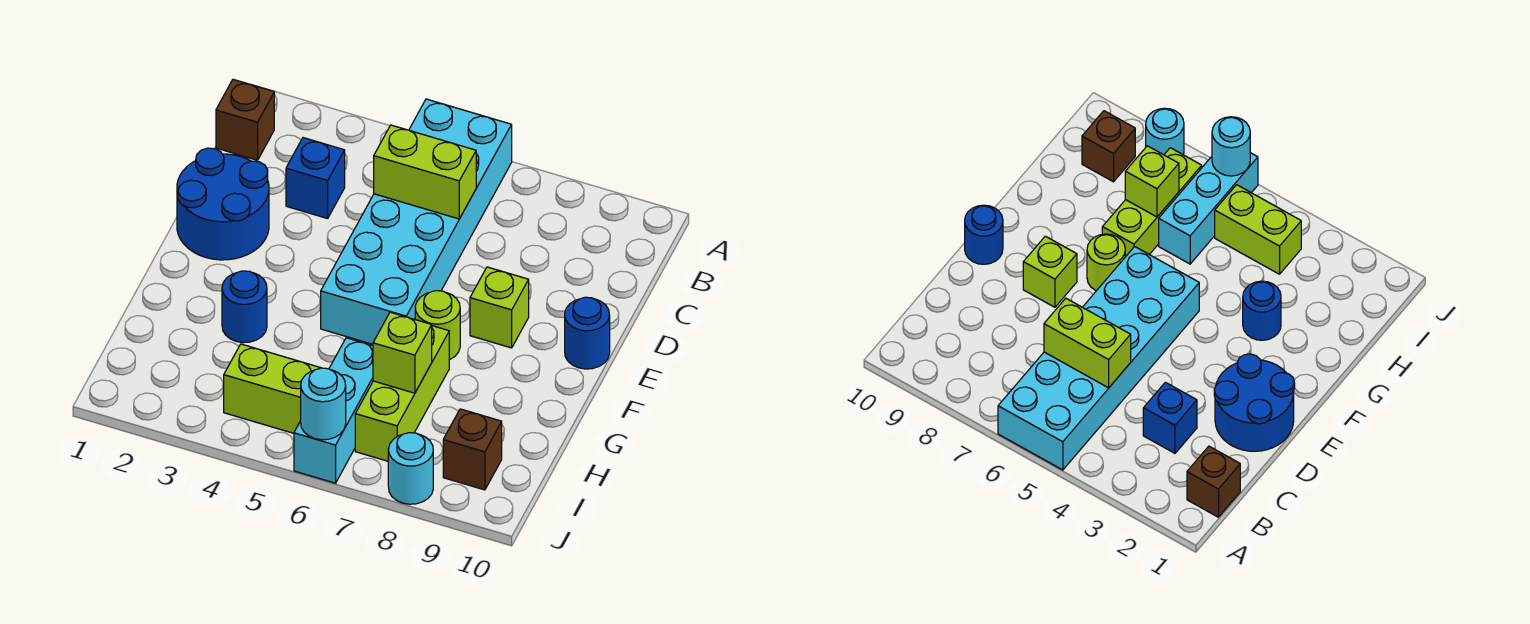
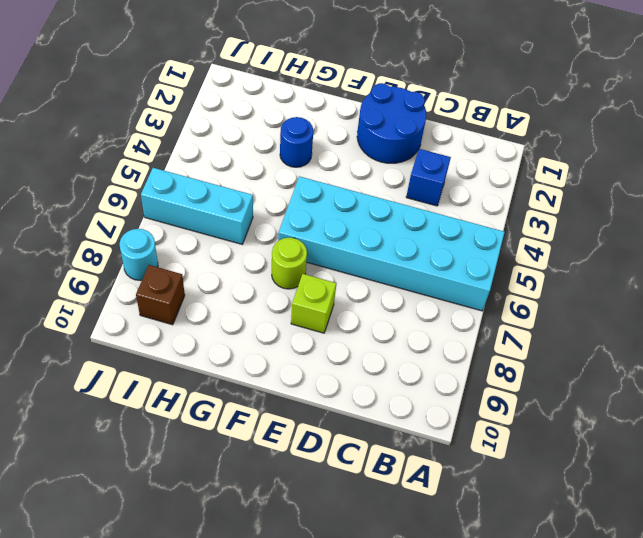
none -> brown brick B1 level 1
none -> blue round brick E10 level 1
none -> lime brick G7:I7 level 1

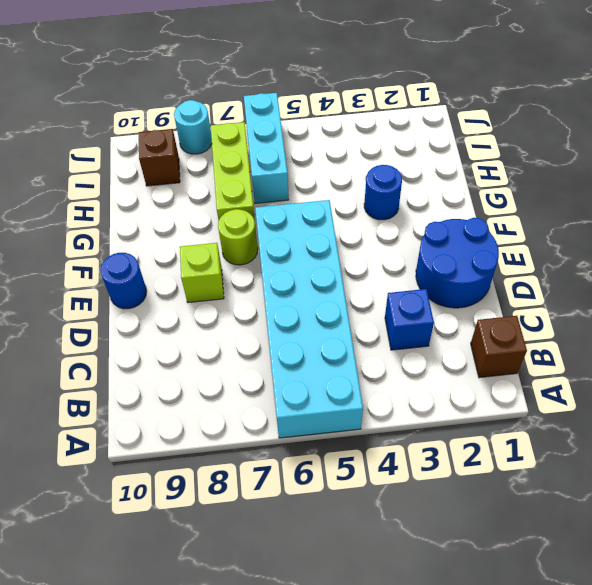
none -> lime brick I4:I5 level 1
none -> lime brick C5:C6 level 2
none -> lime brick H7 level 2

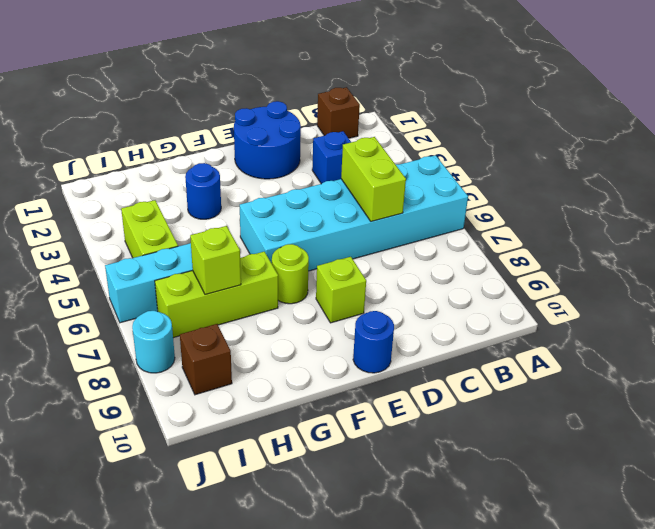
none -> cyan round brick J6 level 2

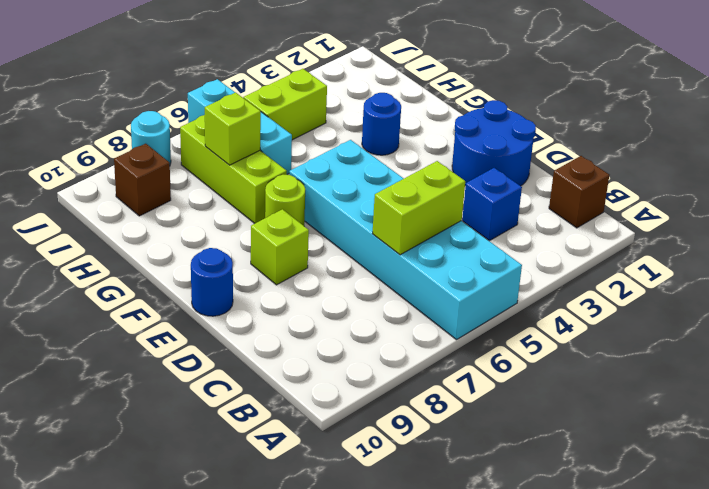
none -> cyan round brick J6 level 2

